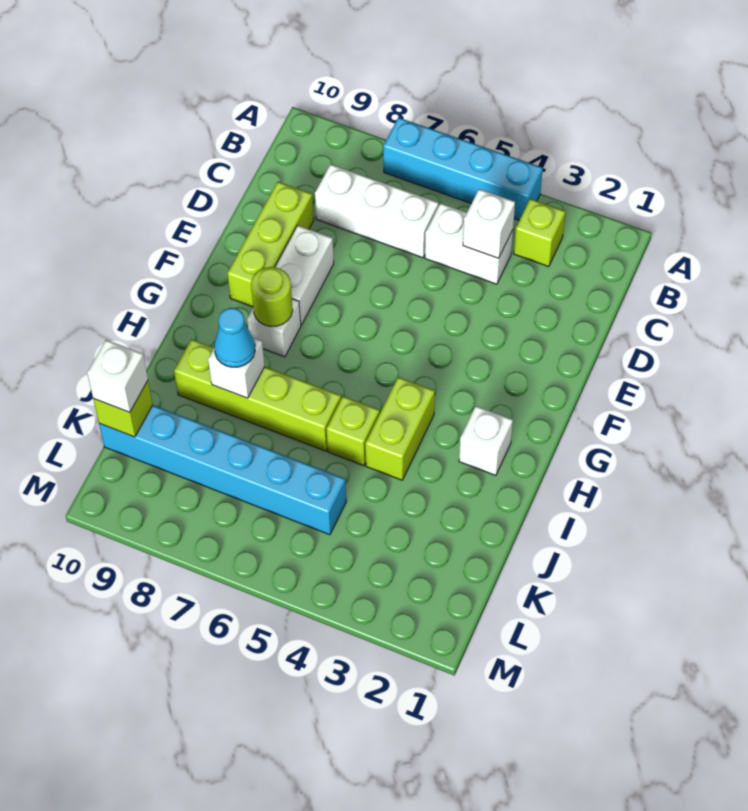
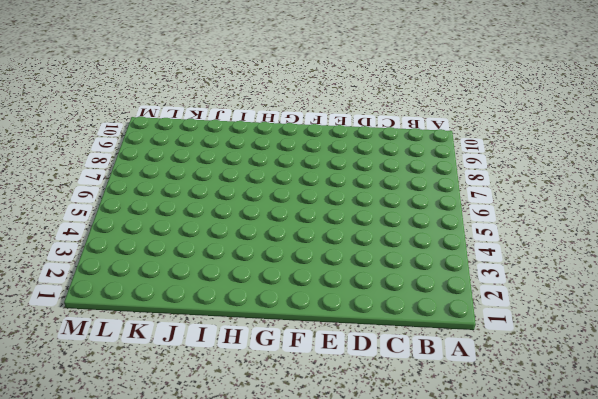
none -> cyan brick A4:A7 level 1
none -> lime brick B3 level 1
none -> white brick C4:C5 level 1

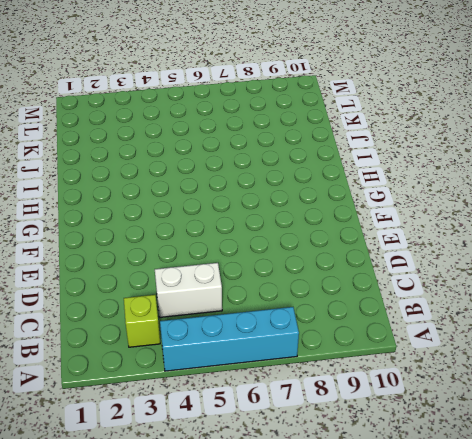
none -> white brick C6:C8 level 1
none -> lime brick D9:F9 level 1
none -> white brick E8:F8 level 1

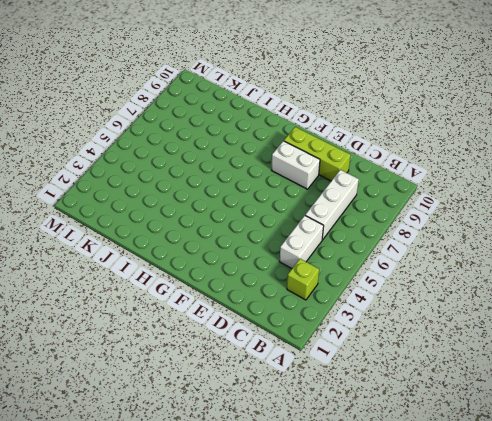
none -> cyan brick A4:A7 level 1
none -> white brick G8 level 1
none -> white brick H2 level 1

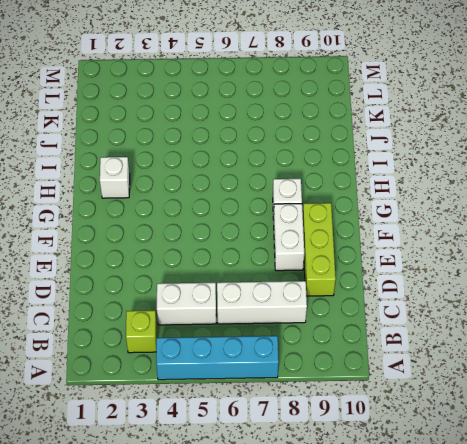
none -> lime brick H4:I4 level 1
none -> lime brick I5 level 1
none -> lime brick I6:I9 level 1

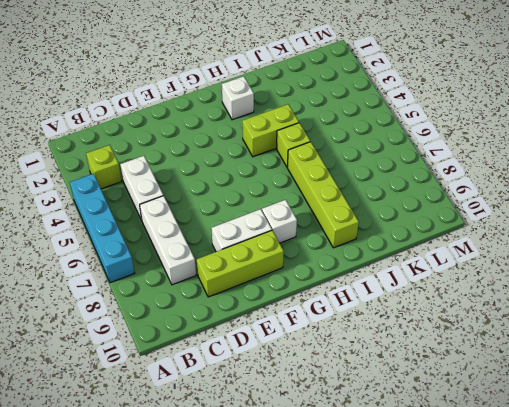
none -> cyan brick K5:K10 level 1
none -> white brick C4 level 2
none -> lime round brick G8 level 2

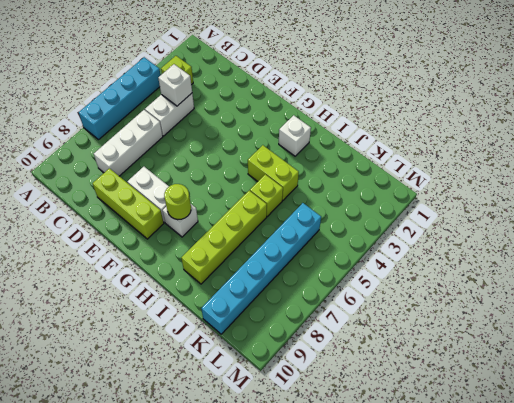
none -> white brick I8 level 2
none -> lime brick K10 level 2
none -> cyan cone I8 level 3

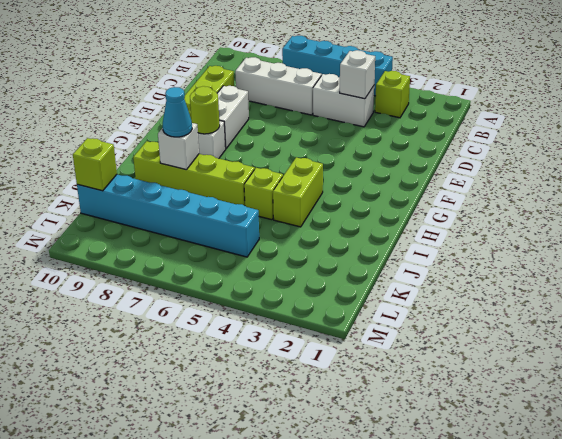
none -> white brick H2 level 1
none -> white brick K10 level 3

